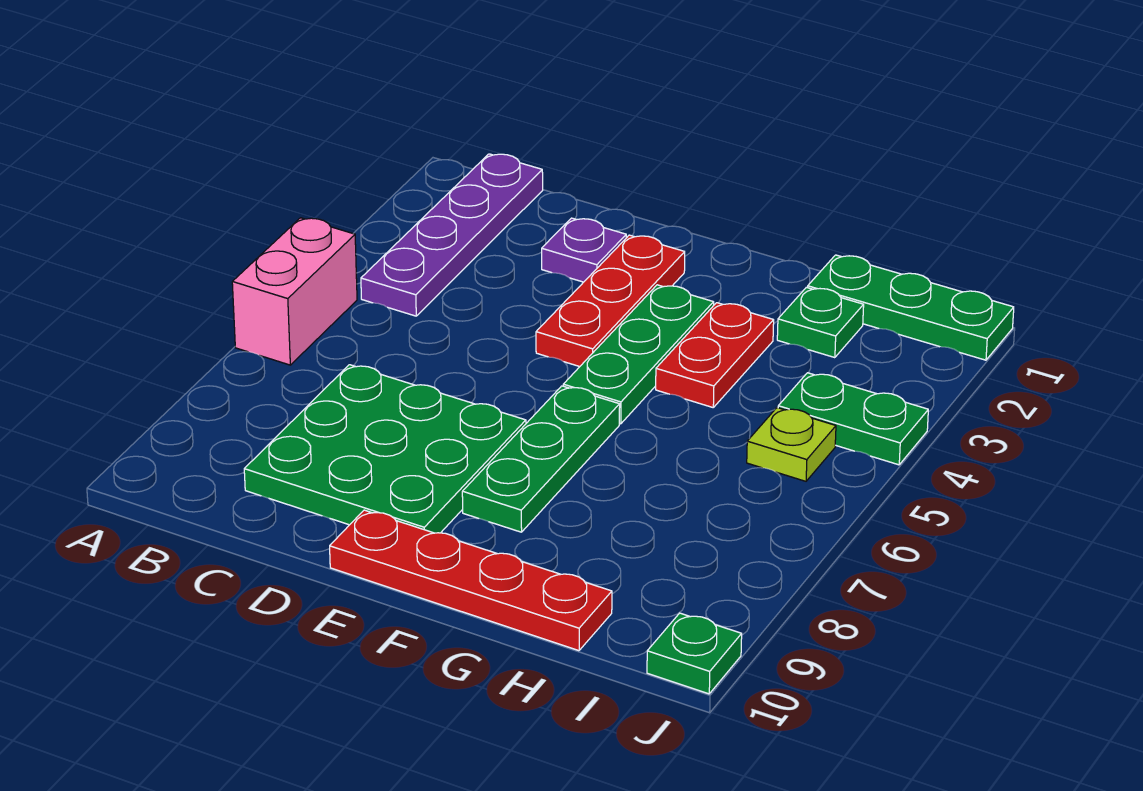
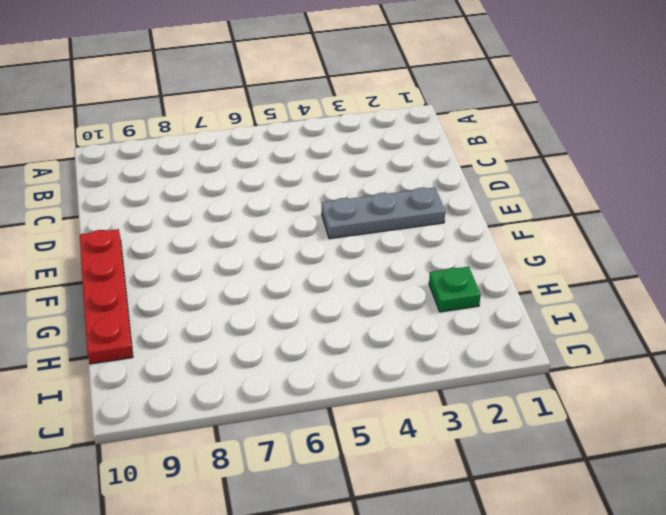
grey plate E2:E4 level 1 -> red plate E2:E4 level 1
none -> pink brick A5:A6 level 1
none -> purple plate B1:B4 level 1
none -> green plate C7:E9 level 1

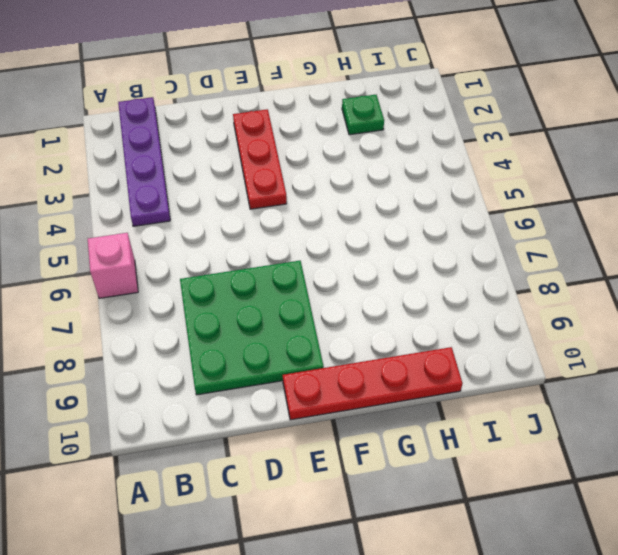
pink brick A6 level 1 -> pink brick A5:A6 level 1
none -> purple plate D2 level 1
none -> green plate F3:F5 level 1
none -> green plate F6:F8 level 1

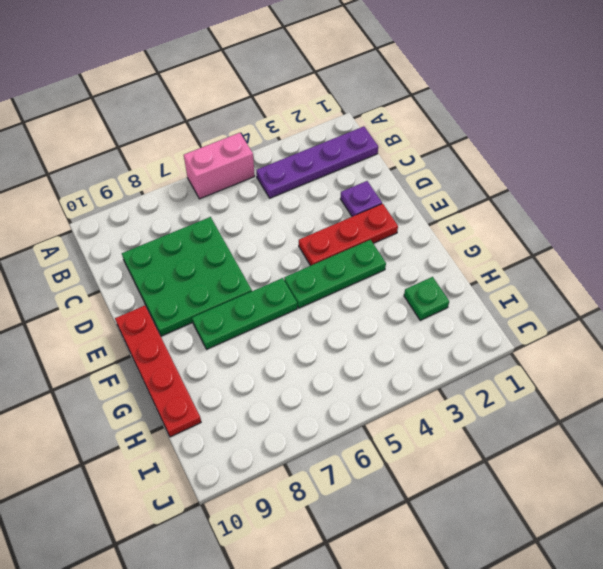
none -> red plate G3:G4 level 1
none -> green plate H1:J1 level 1
none -> green plate I4:J4 level 1

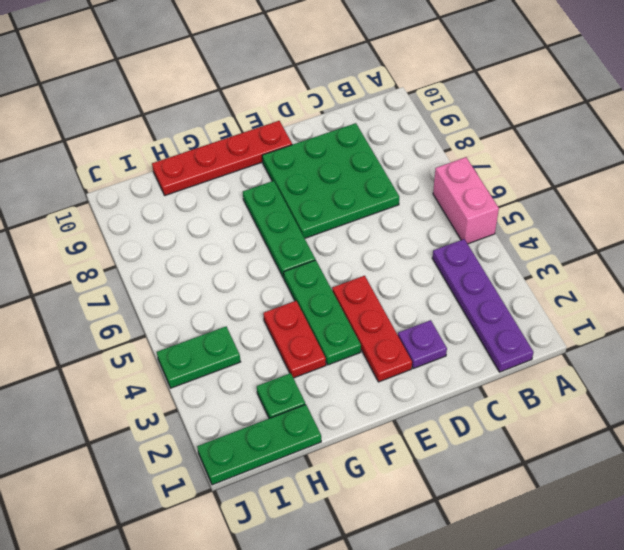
none -> lime plate I5 level 1
none -> green plate J10 level 1

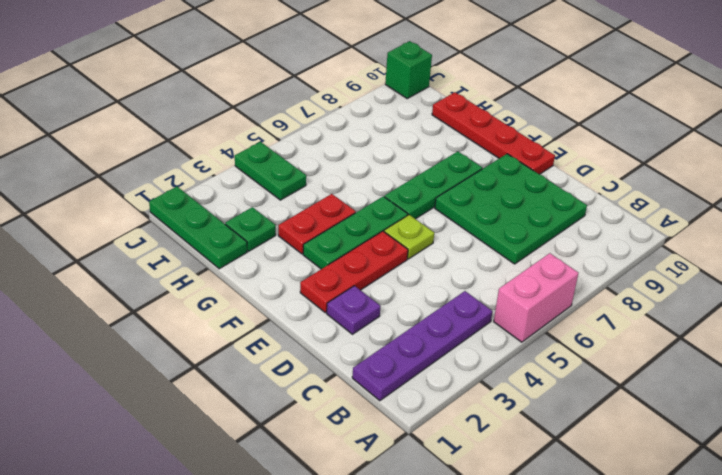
lime plate E5 level 1 -> lime plate I5 level 1
green brick J10 level 1 -> green plate J10 level 1

